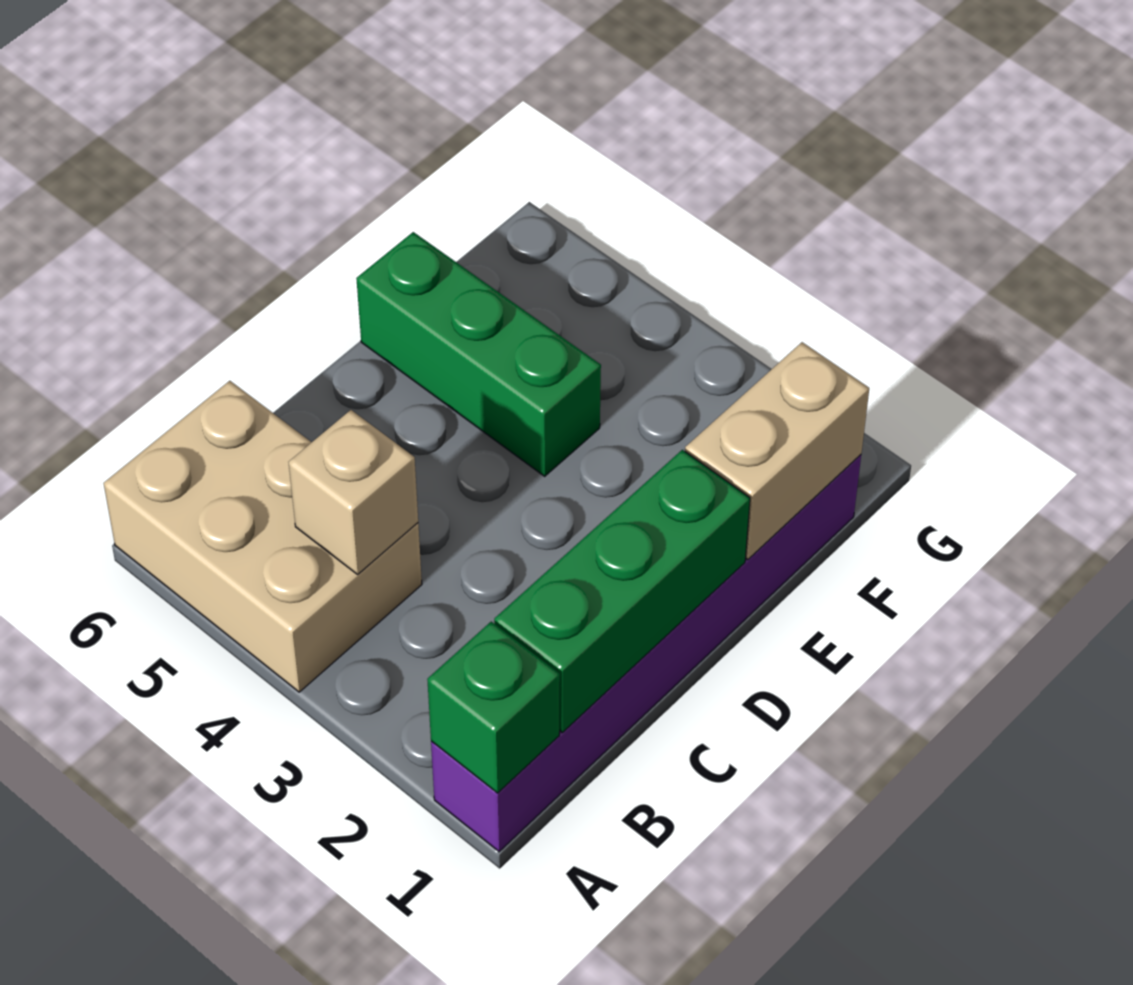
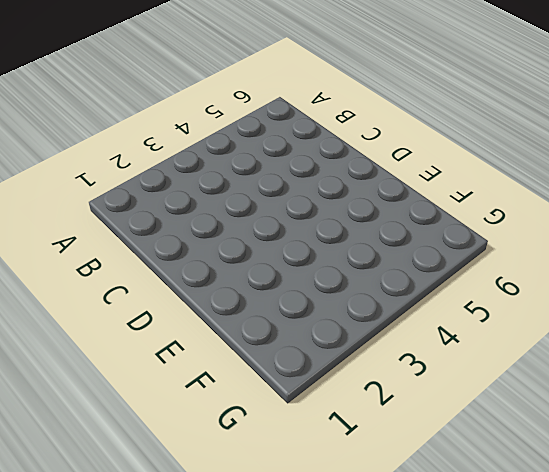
none -> purple brick A1:F1 level 1
none -> tan brick A4:B6 level 1

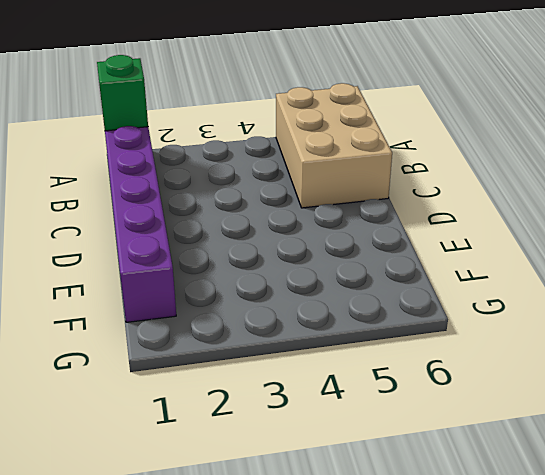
tan brick A5:C6 level 1 -> tan brick A4:B6 level 1
none -> green brick E4:E6 level 1
none -> green brick B1:D1 level 2

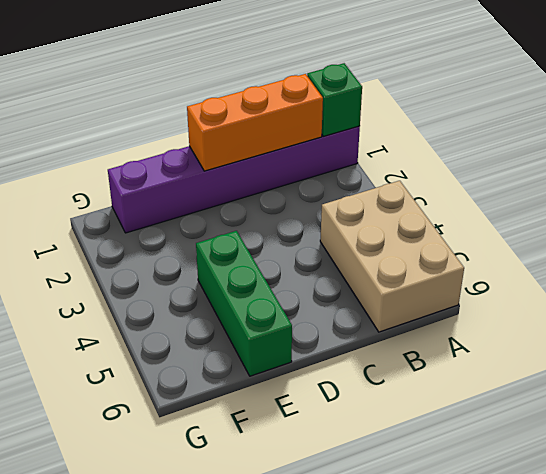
orange brick B1:D1 level 2 -> green brick B1:D1 level 2
none -> tan brick B4 level 2
none -> tan brick E1:F1 level 2

